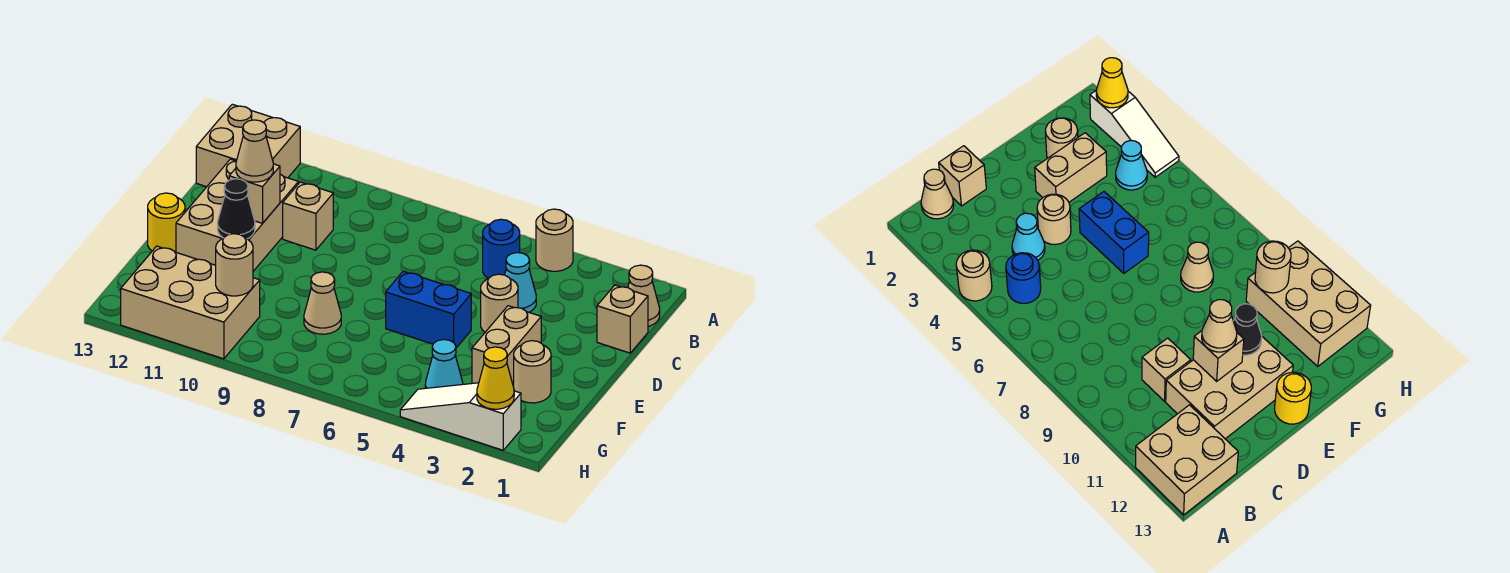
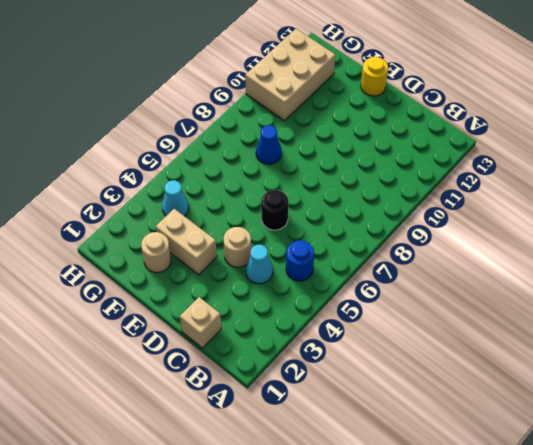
black round brick D6 level 1 -> none
blue cone F8 level 1 -> tan cone F8 level 1
none -> tan round brick A4 level 1
none -> tan brick A12:B13 level 1
none -> tan cone B1 level 1

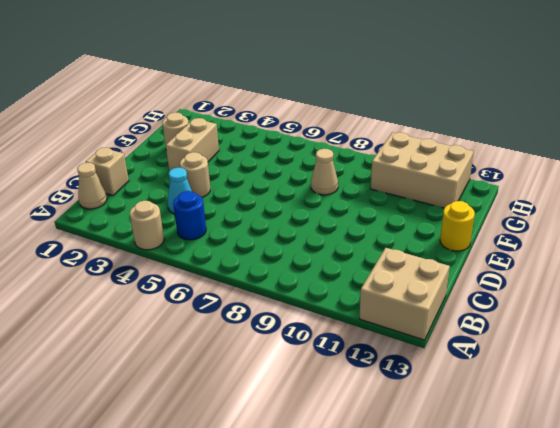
none -> tan brick C10 level 1
none -> tan brick C11:E12 level 1
none -> blue brick E5:E6 level 1

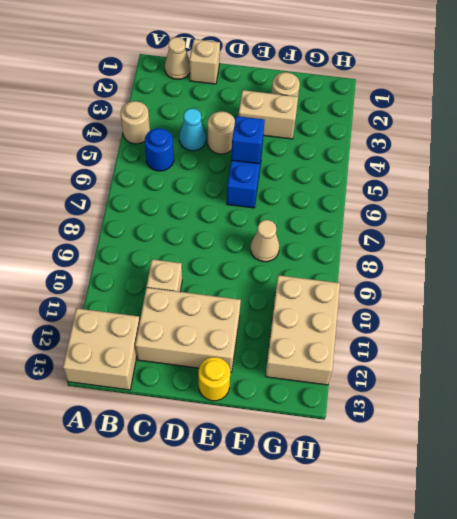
blue brick E5 level 2 -> none
none -> cyan cone G4 level 1
none -> white slope H2:H4 level 1 top 2
none -> tan brick D11 level 2

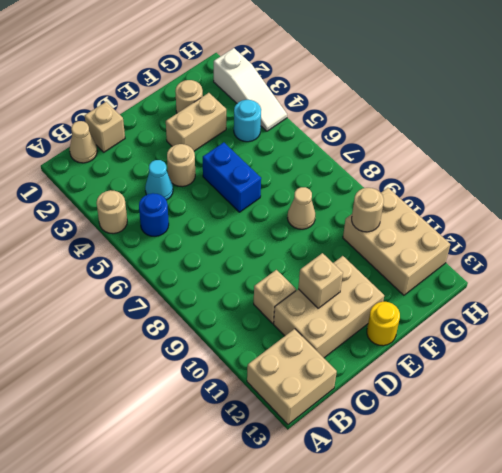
cyan round brick G4 level 1 -> cyan cone G4 level 1
none -> black cone E11 level 2
none -> yellow cone H2 level 2
none -> tan cone D11 level 3

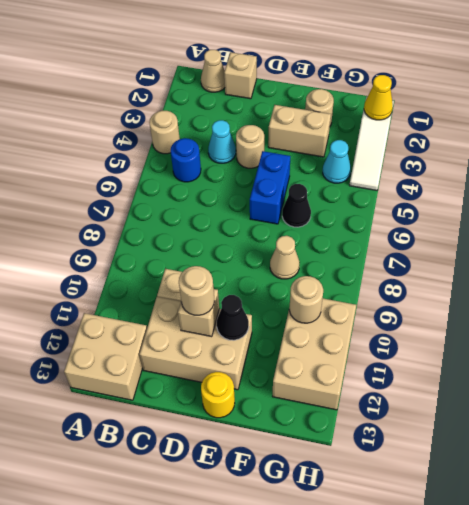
tan round brick D11 level 3 -> tan cone D11 level 3
black cone F6 level 1 -> none

